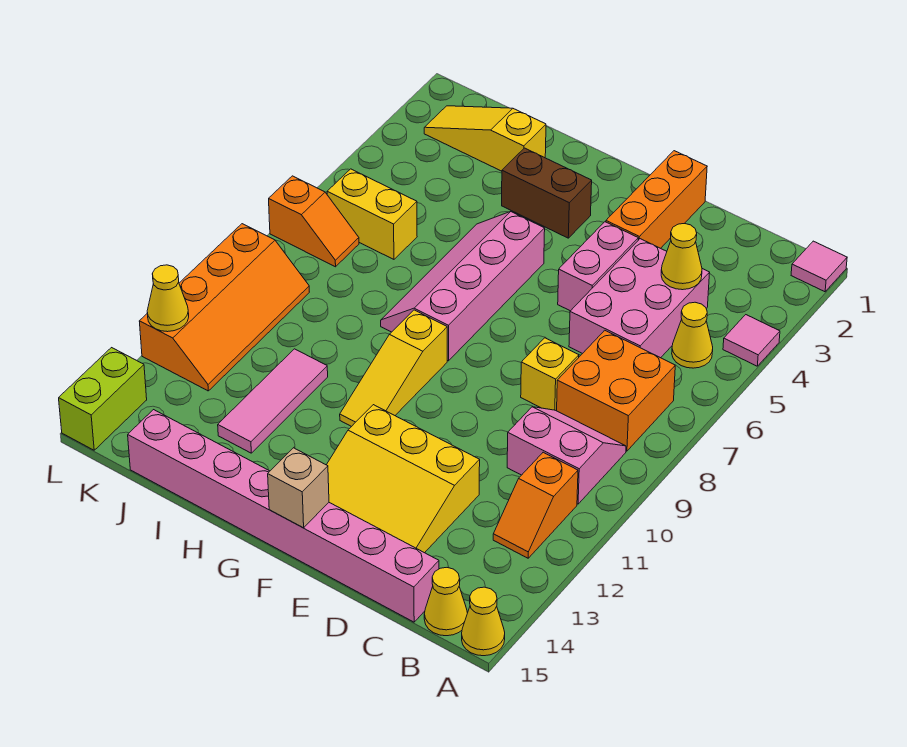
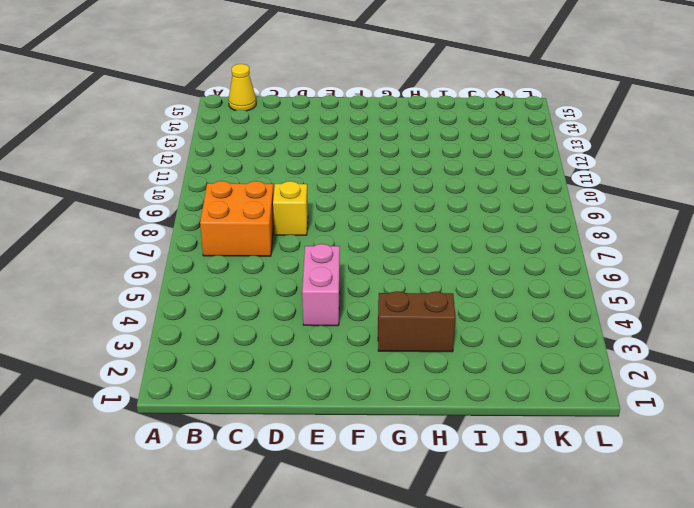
none -> pink tile A1 level 1
none -> pink tile A4 level 1
none -> yellow cone A15 level 1

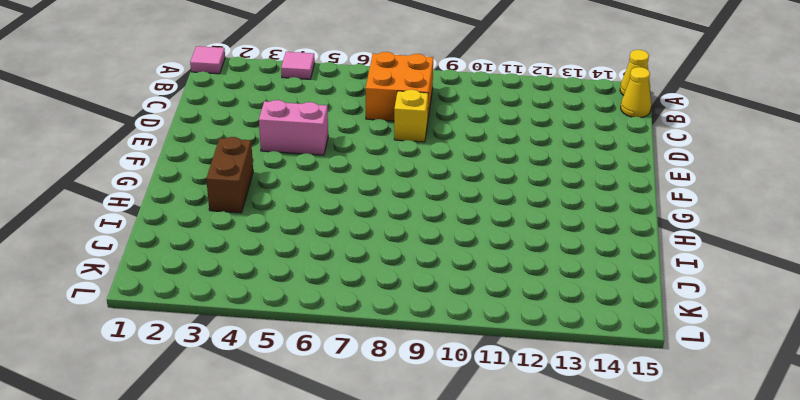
none -> yellow cone B5 level 1
none -> pink slope B9:C10 level 1 top 10
none -> orange slope B11:B12 level 1 top 11

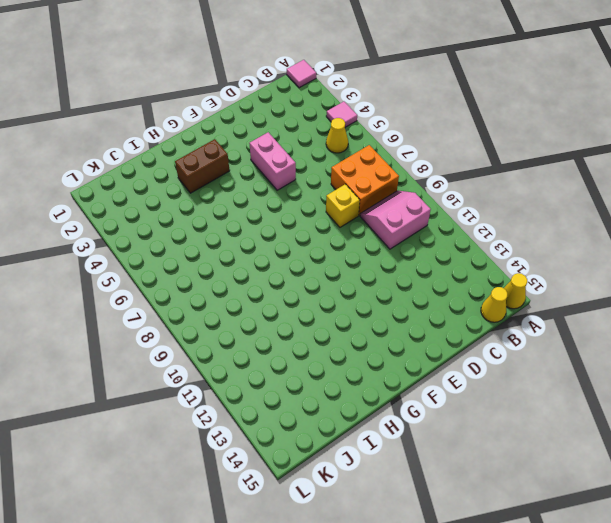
none -> orange slope B11:B12 level 1 top 11
none -> pink brick C4:D6 level 1
none -> pink brick C15:J15 level 1

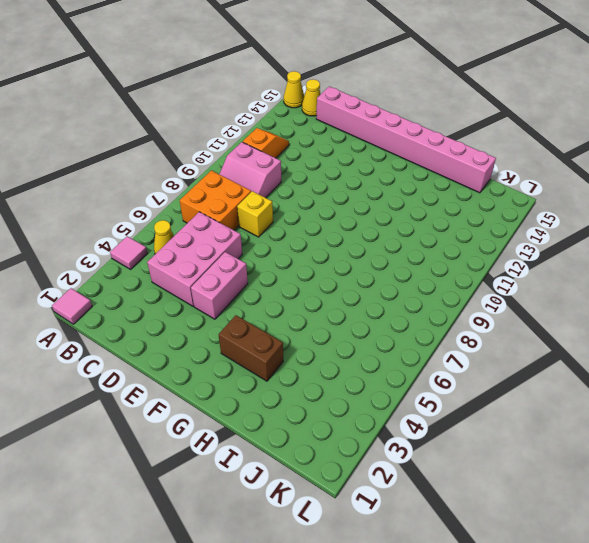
none -> yellow slope D12:F14 level 1 top 12
none -> orange brick E1:E3 level 1
none -> pink slope G5:H8 level 1 top G

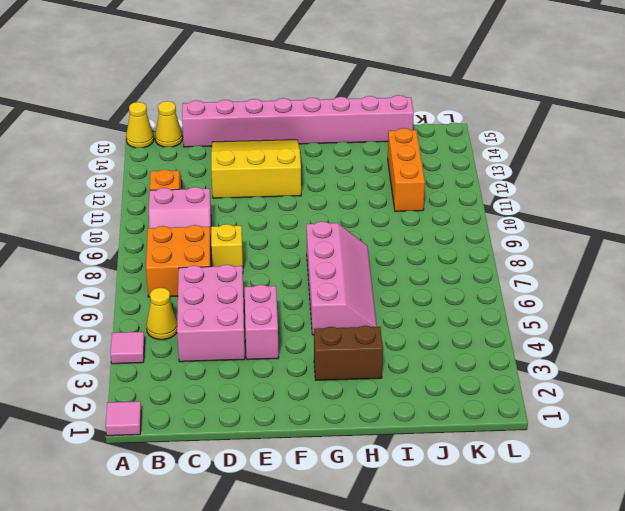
orange brick J11:J13 level 1 -> orange brick E1:E3 level 1
none -> yellow slope G9:G11 level 1 top 9
none -> yellow slope I2:K2 level 1 top I
none -> pink tile I11:I13 level 1

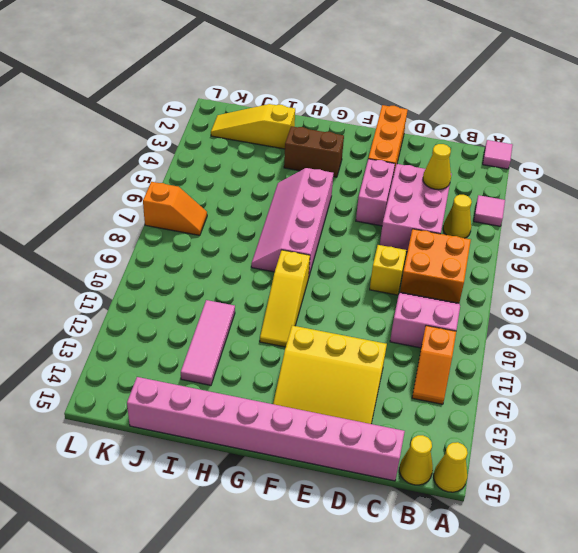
none -> yellow brick J6:K6 level 1
none -> orange slope K9:L12 level 1 top L
none -> lime brick L14:L15 level 1

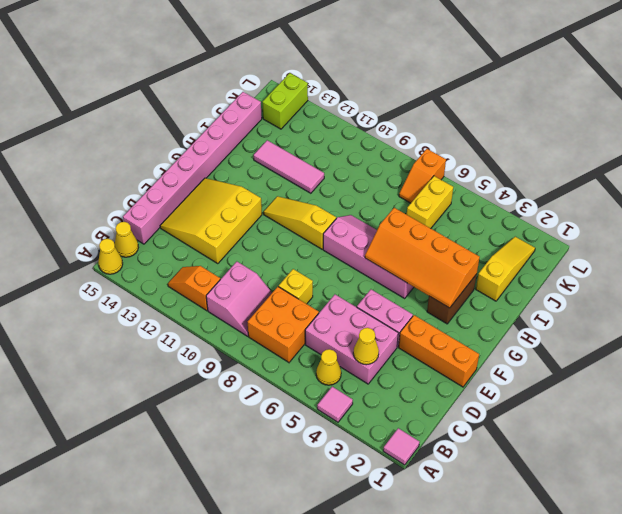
orange slope G3:H6 level 2 top H -> orange slope K9:L12 level 1 top L
lime brick K14:L14 level 1 -> lime brick L14:L15 level 1
none -> tan brick F15 level 2
none -> yellow cone L12 level 2

